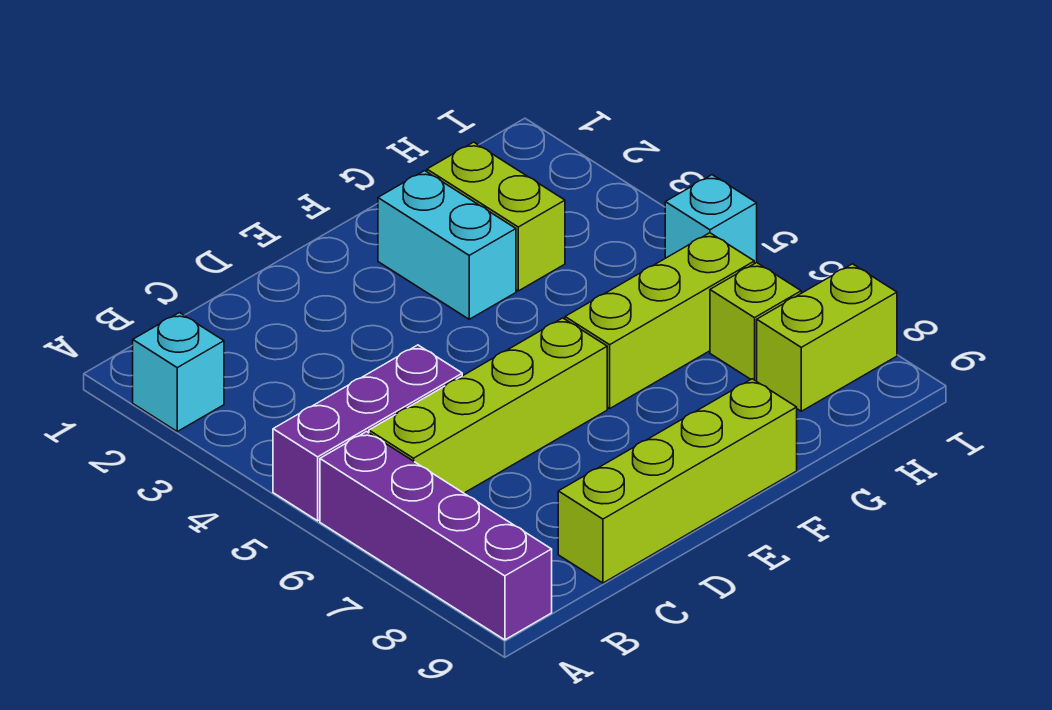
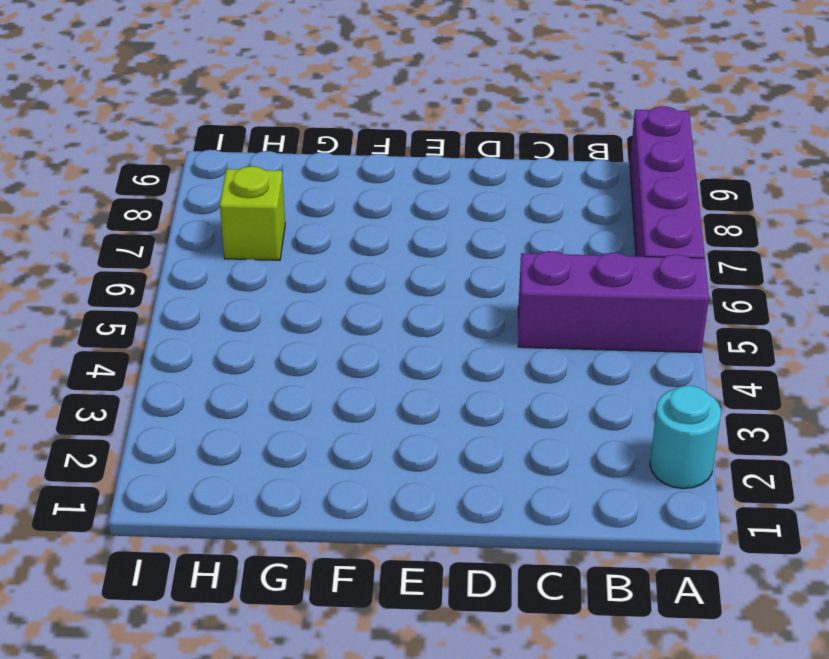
cyan round brick A2 level 1 -> cyan brick A2 level 1
none -> lime brick B6:E6 level 1
none -> lime brick C9:F9 level 1

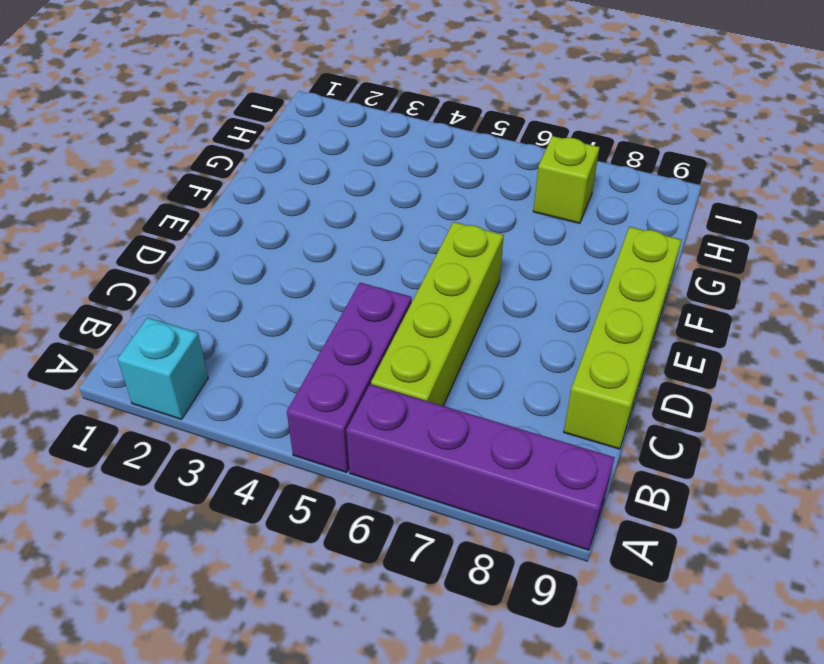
none -> cyan brick F2:F3 level 1
none -> lime brick F6:H6 level 1

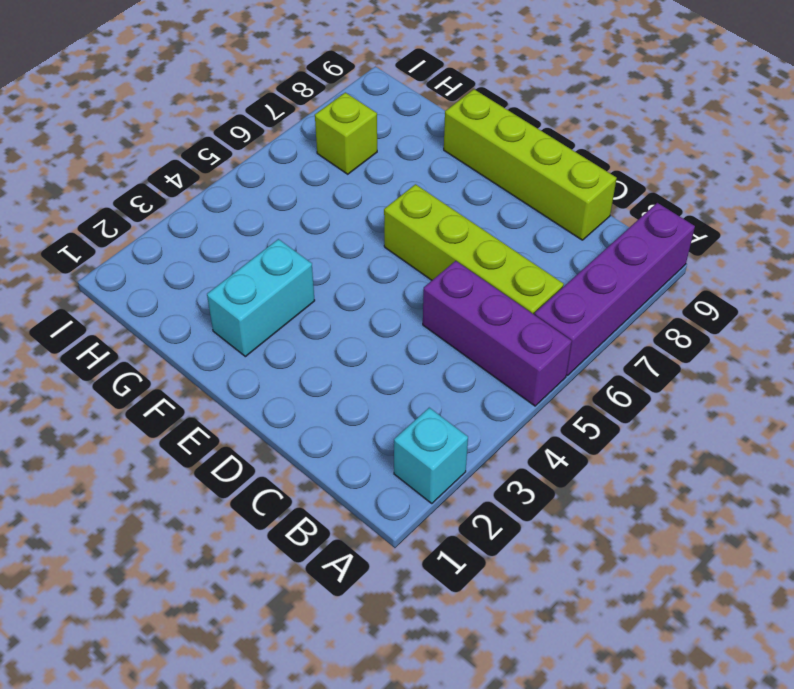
none -> lime brick F6:H6 level 1
none -> lime brick G2:G3 level 1

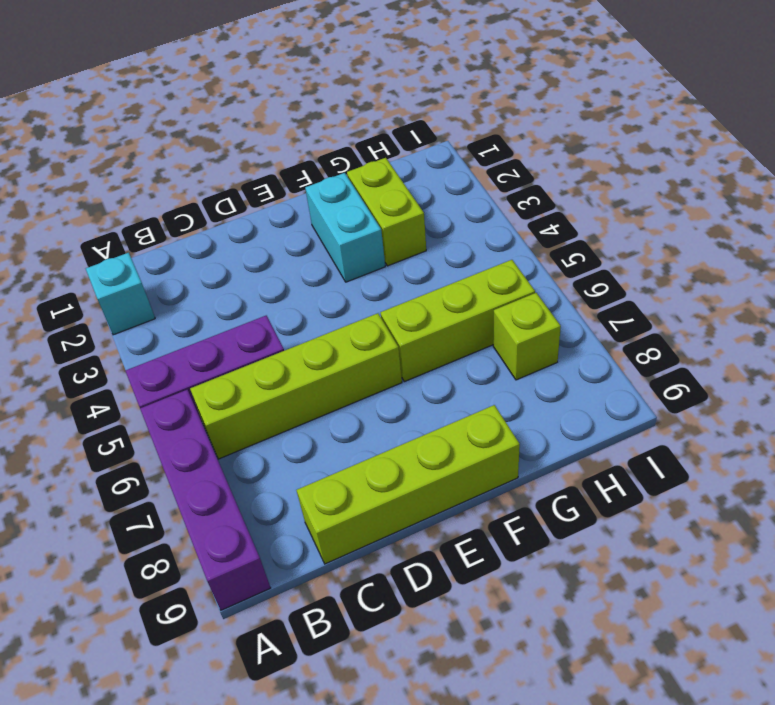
none -> lime brick H8:I8 level 1
none -> cyan brick I5 level 1

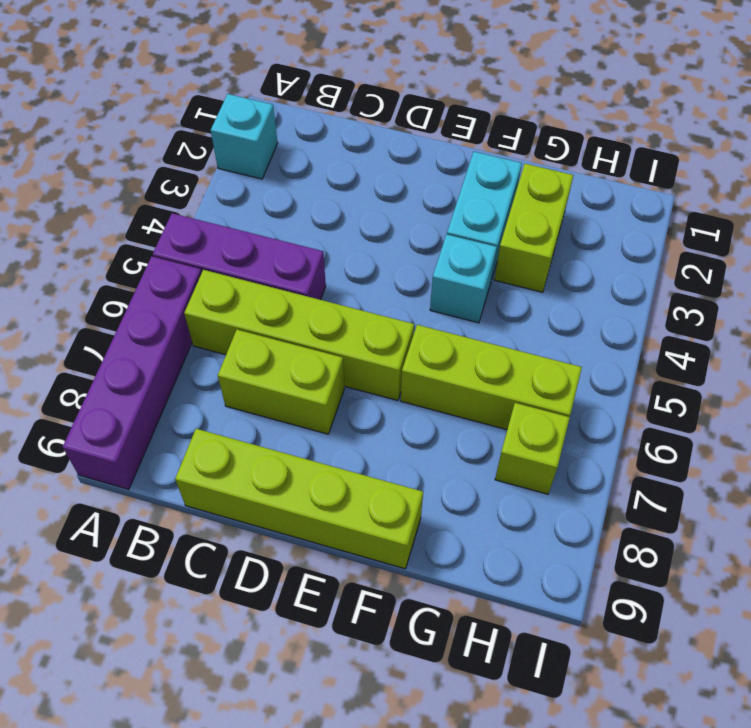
lime brick C7:D7 level 1 -> lime brick H8:I8 level 1
cyan brick F4 level 1 -> cyan brick I5 level 1

